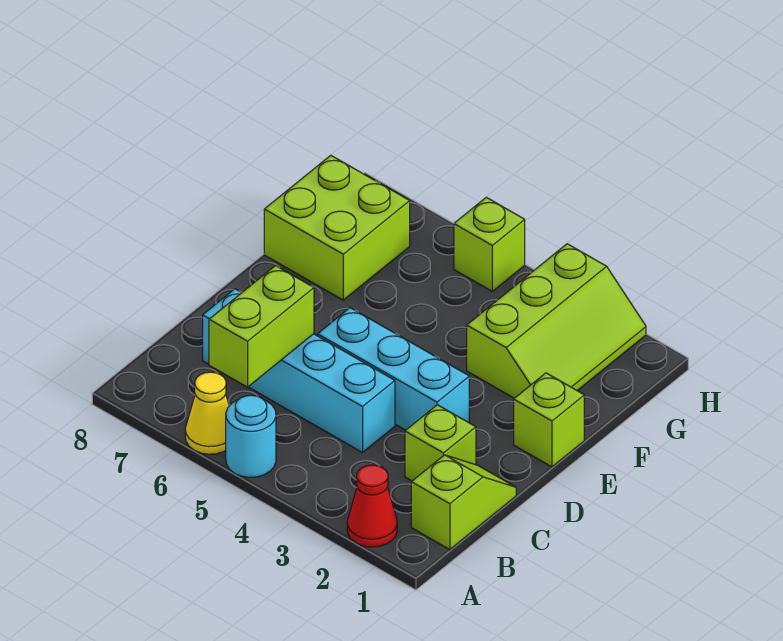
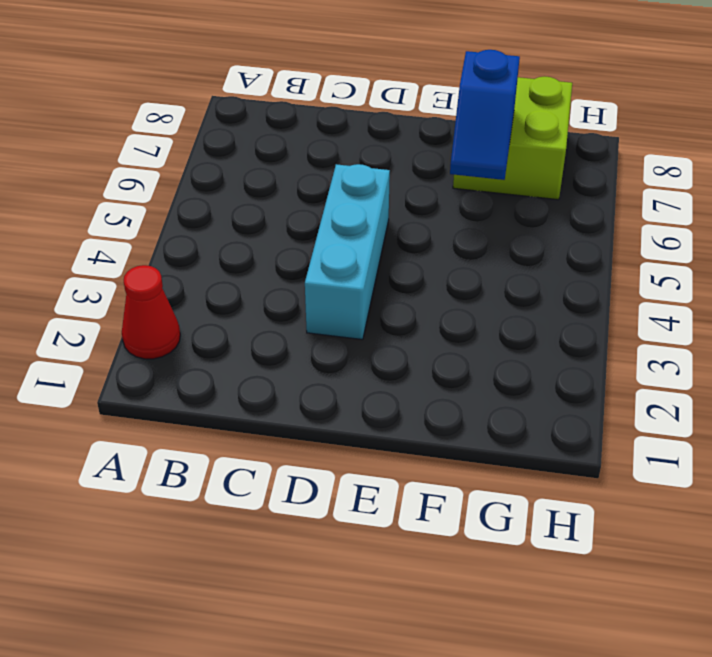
blue slope F6:F7 level 2 top 7 -> none
none -> cyan round brick A5 level 1
none -> yellow cone A6 level 1
none -> lime slope B1:C1 level 1 top B

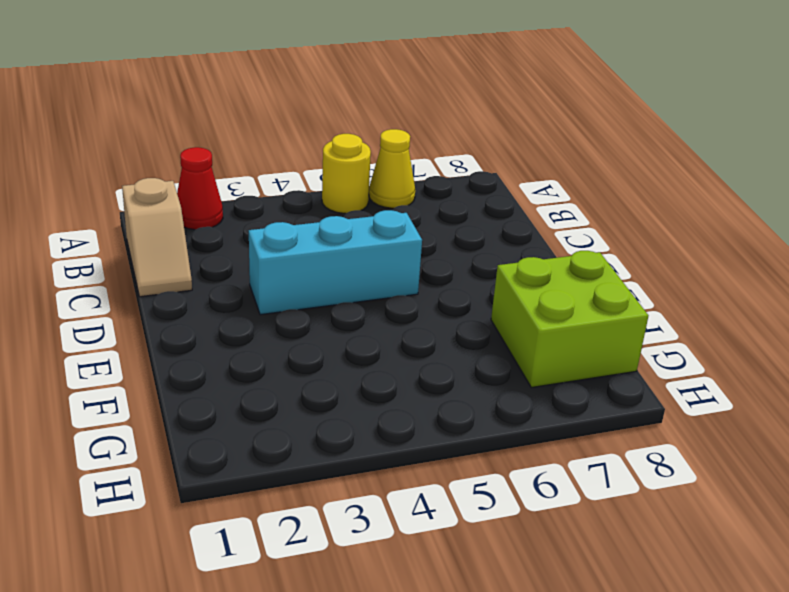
yellow round brick A5 level 1 -> cyan round brick A5 level 1
tan slope B1:C1 level 1 top B -> lime slope B1:C1 level 1 top B
none -> lime brick C2 level 1
none -> cyan brick C4:C7 level 1
none -> lime brick E1 level 1

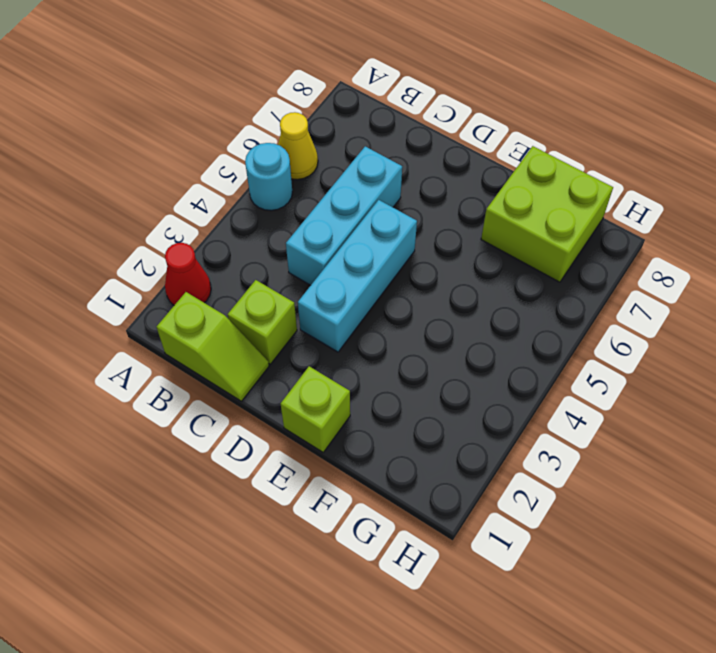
cyan brick C4:C6 level 1 -> cyan brick C4:C7 level 1
none -> lime slope F2:H3 level 1 top 3
none -> lime brick H5 level 1
none -> lime brick B6:C6 level 2

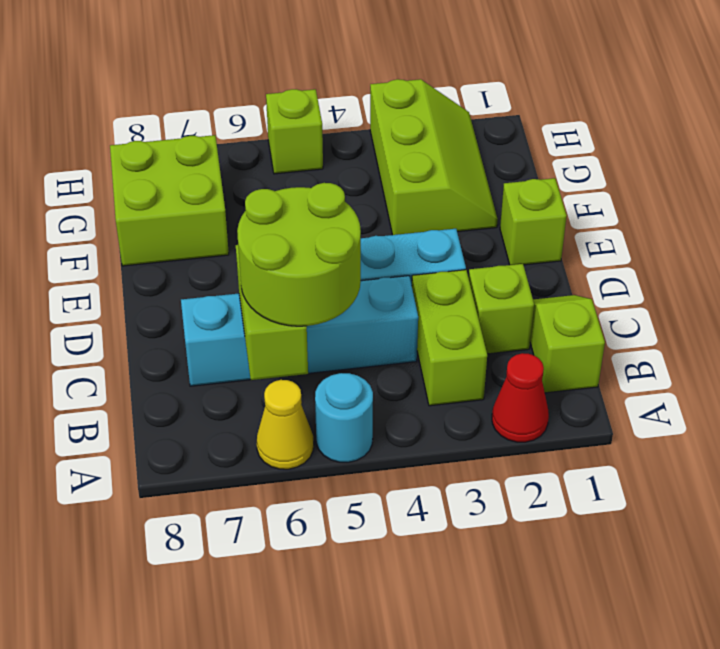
lime brick B3:C3 level 1 -> none
lime round brick B5:C6 level 3 -> none

